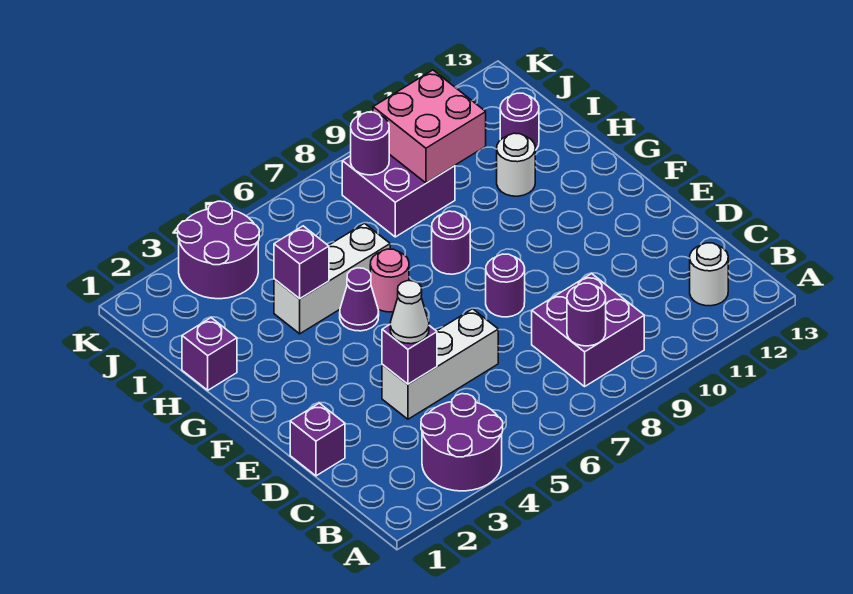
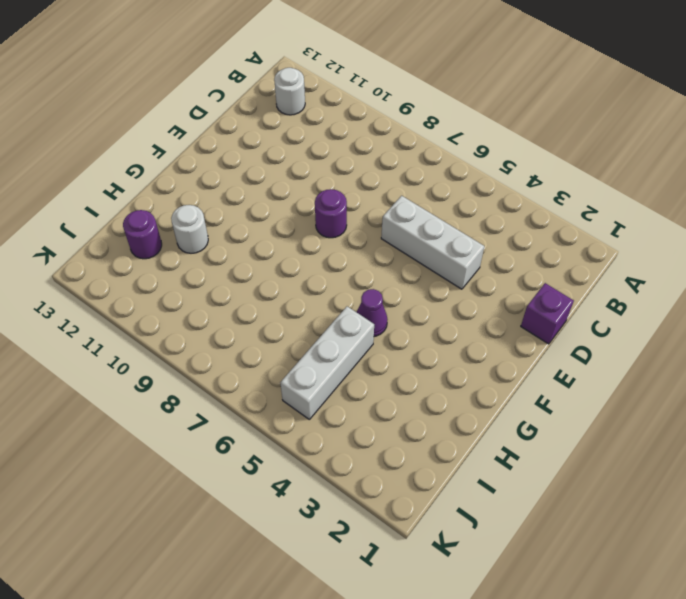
white brick H5:J5 level 1 -> white brick H4:H6 level 1
none -> purple round brick A3:B4 level 1
none -> purple brick B8:C9 level 1
none -> pink round brick G6 level 1

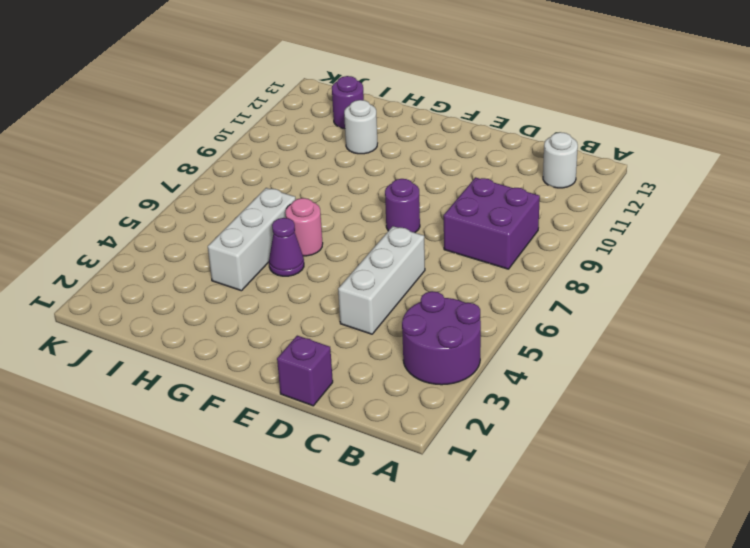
none -> purple round brick G8 level 1
none -> purple brick H1 level 1
none -> purple brick I8:J9 level 1

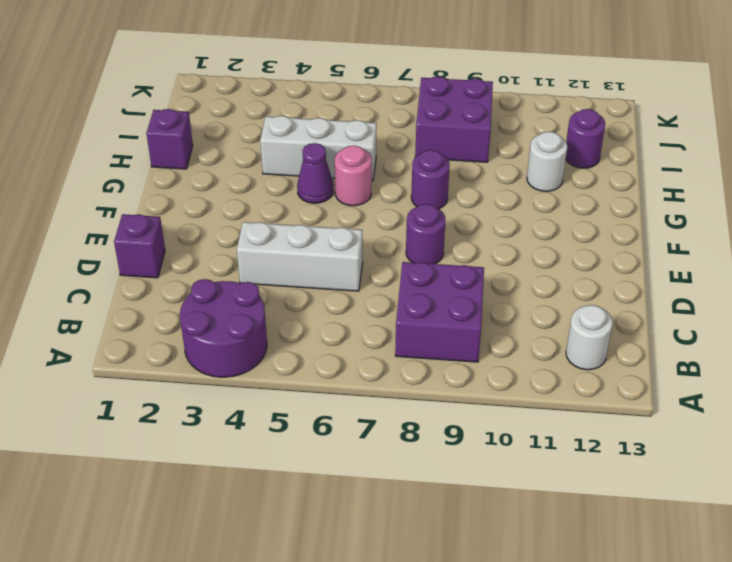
none -> purple round brick J3:K4 level 1
none -> purple round brick B8 level 2
none -> purple brick D4 level 2

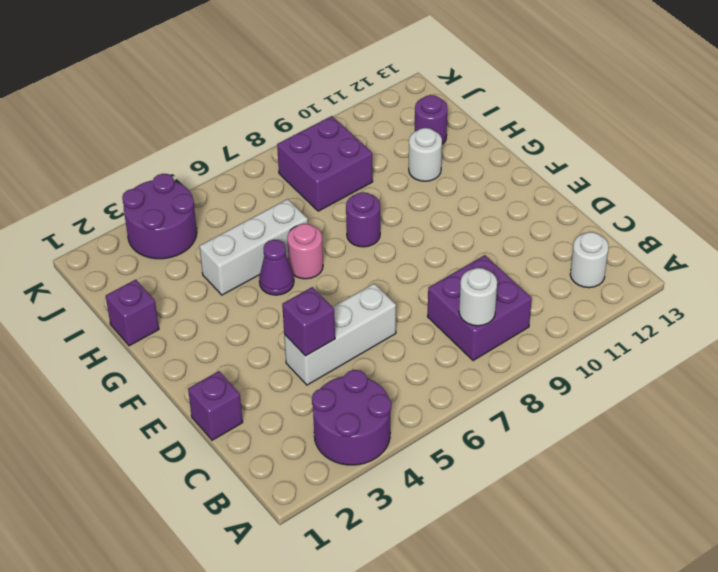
white round brick B8 level 2 -> purple round brick B8 level 2
none -> purple round brick E8 level 1
none -> purple brick H4 level 2
none -> pink brick I9:J10 level 2

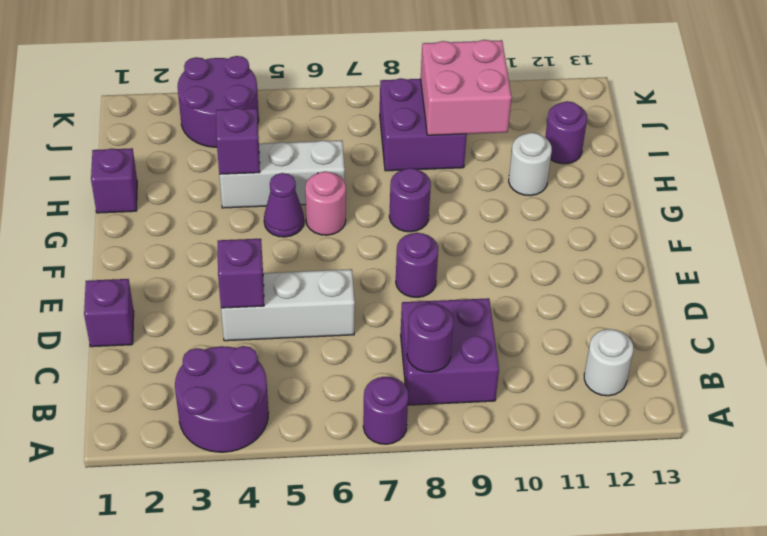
purple round brick A7 level 1 -> purple round brick J8 level 2
none -> white cone D4 level 3

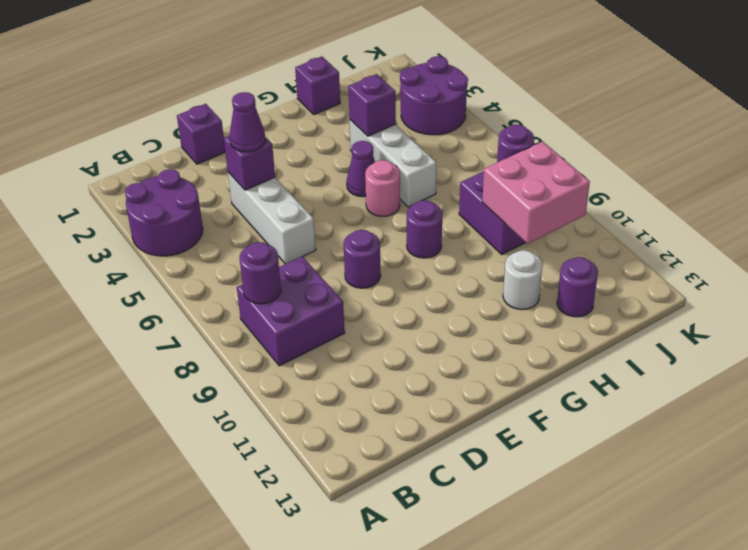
purple cone D4 level 3 -> white cone D4 level 3
none -> white round brick B12 level 1

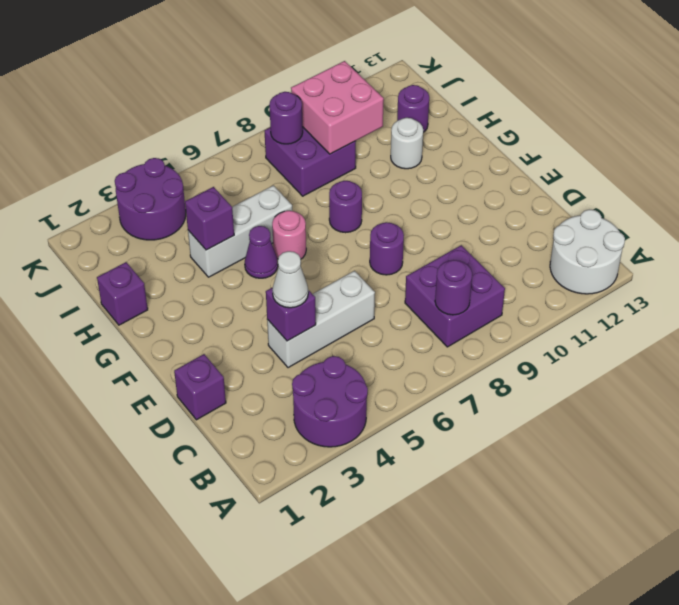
white round brick A12:B13 level 1 -> white round brick B12 level 1

